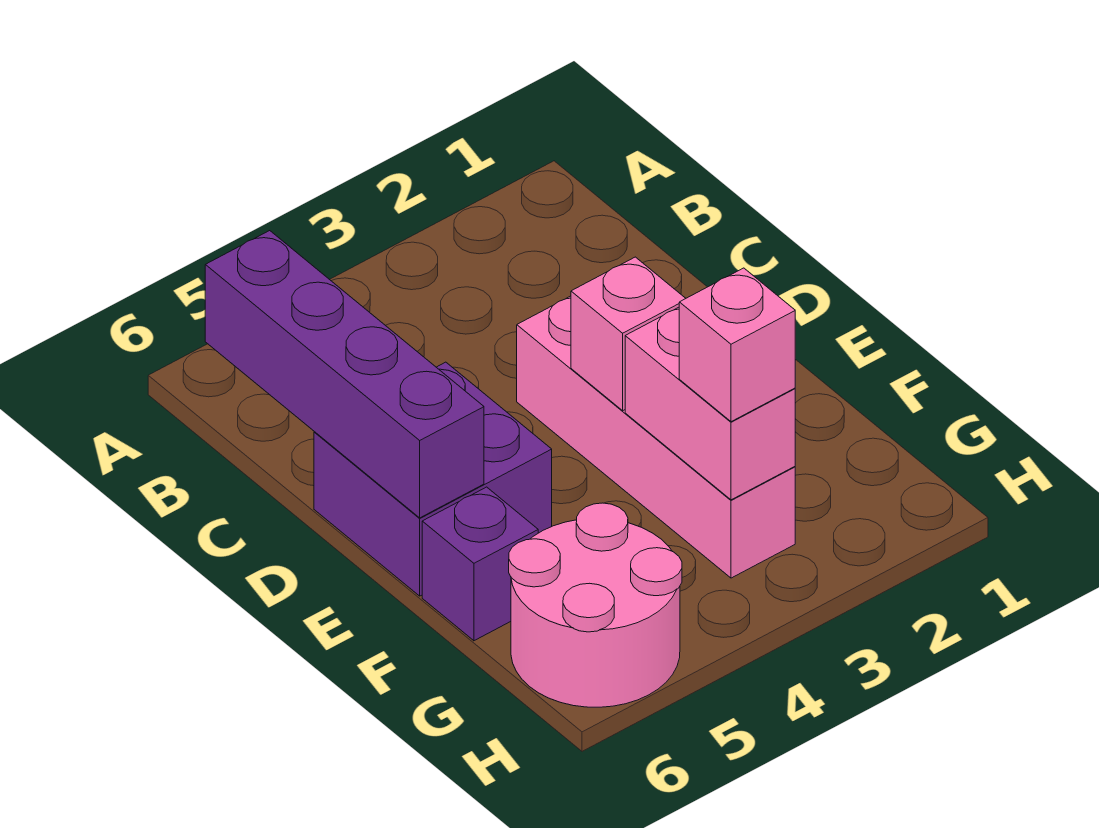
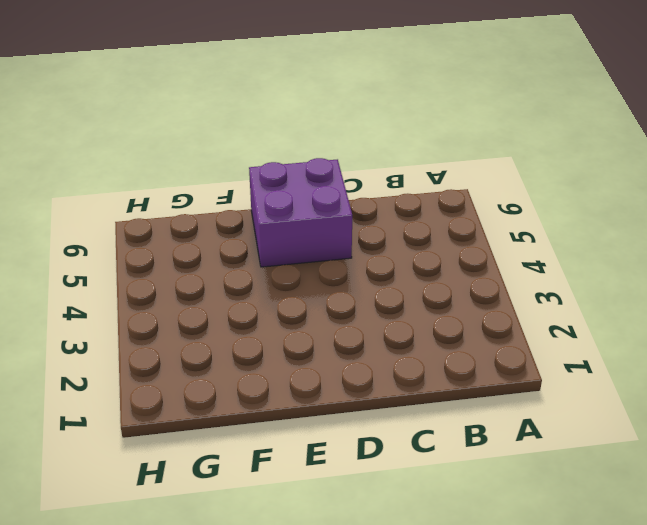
none -> pink brick D3:G3 level 1
none -> purple brick F6 level 1

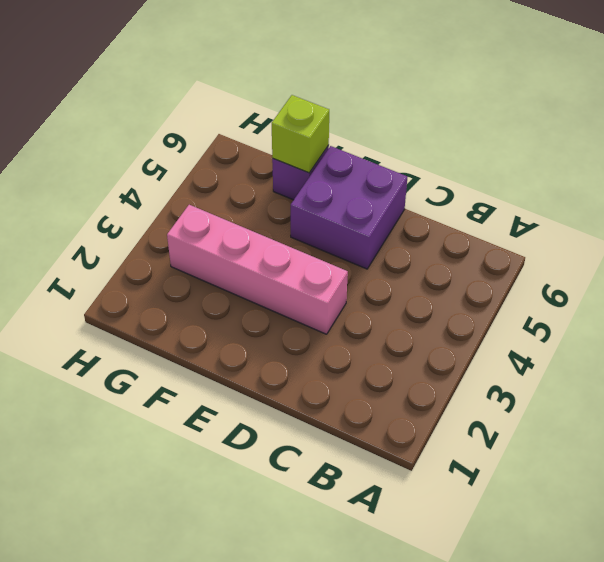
lime brick F6 level 2 -> none
none -> pink round brick G5:H6 level 1
none -> purple brick B6:E6 level 2

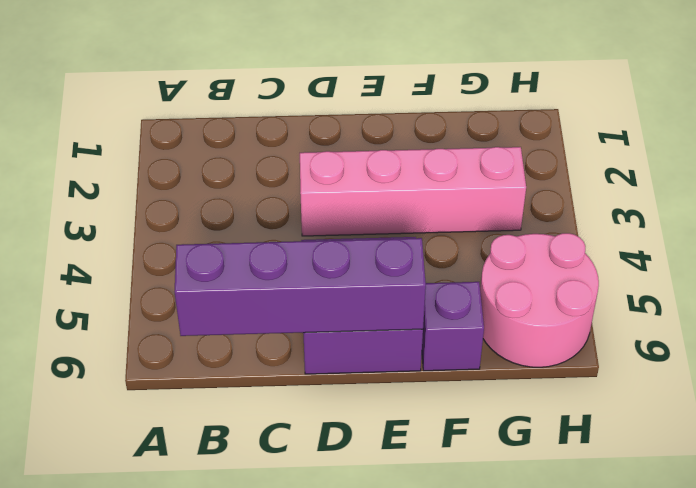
none -> pink brick E3 level 2
none -> pink brick F3:G3 level 2

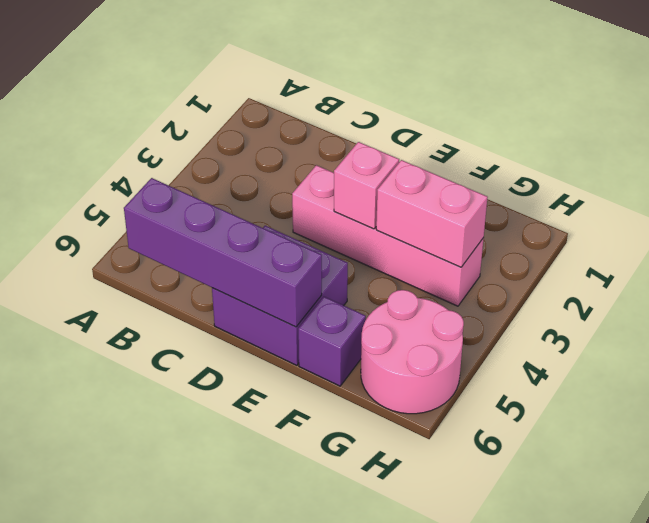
none -> pink brick G3 level 3

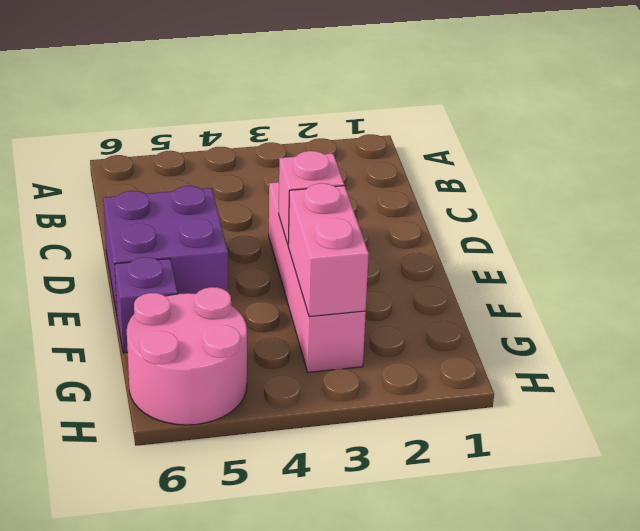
none -> purple brick B6:E6 level 2
none -> pink brick G3 level 3

